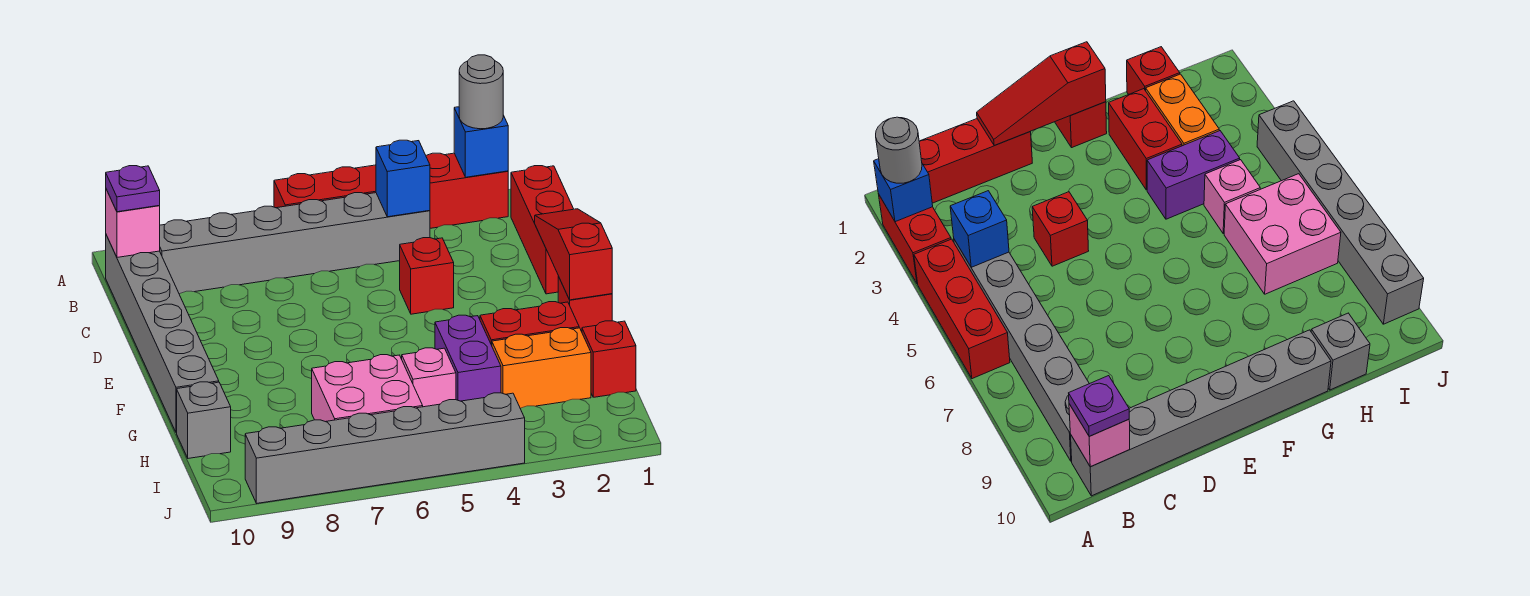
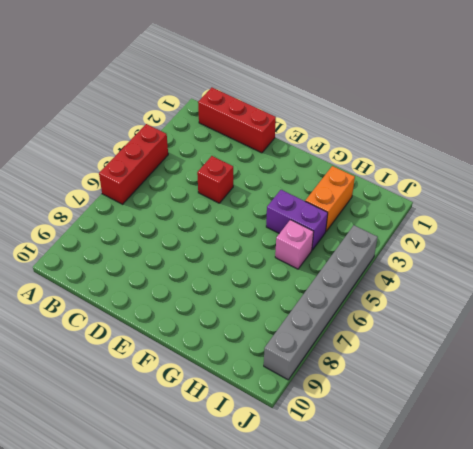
none -> red brick A2:A3 level 1
none -> grey brick B4:B9 level 1
none -> grey brick B10:G10 level 1

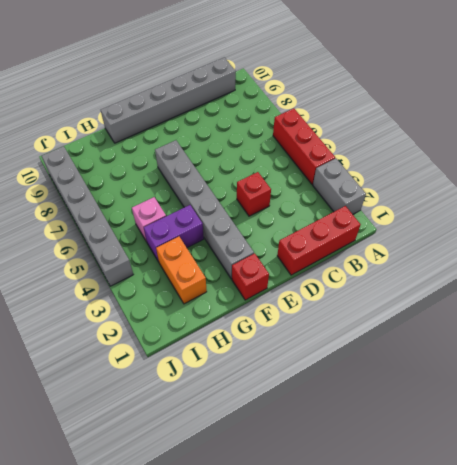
grey brick A2:A3 level 1 -> red brick A2:A3 level 1
grey brick F2:F7 level 1 -> grey brick B4:B9 level 1
none -> red brick G2:G3 level 1
none -> red brick H1 level 1
none -> pink brick H6:I7 level 1

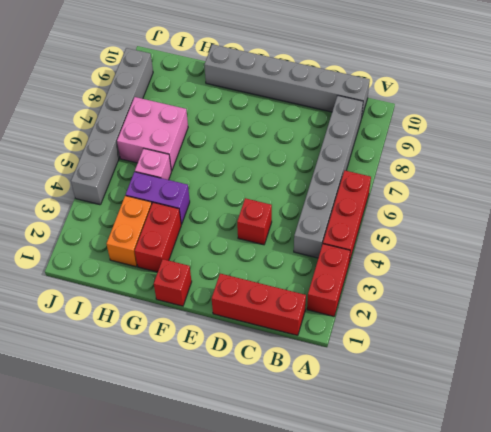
none -> red brick H1 level 1
none -> grey brick H10 level 1
none -> blue brick A2 level 2

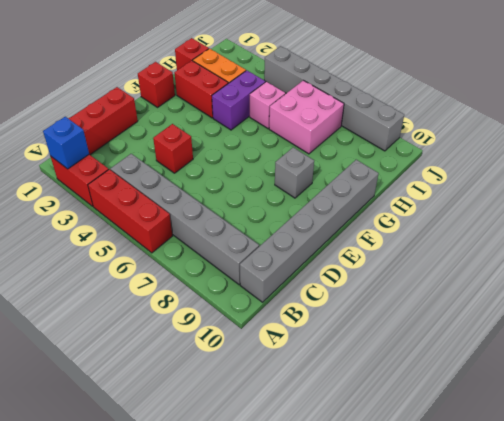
grey brick F8 level 1 -> grey brick H10 level 1
none -> blue brick B4 level 2
none -> pink brick B10 level 2
none -> red slope D1:F1 level 2 top F

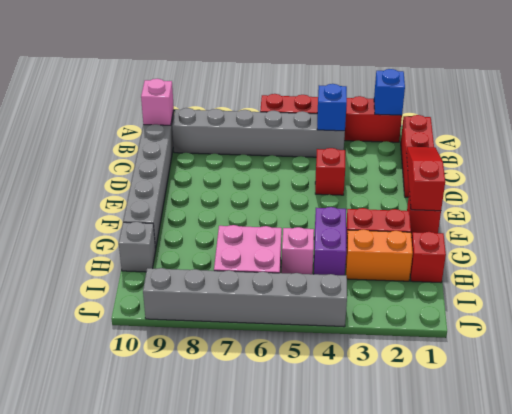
none -> grey round brick A2 level 3
none -> purple plate B10 level 3

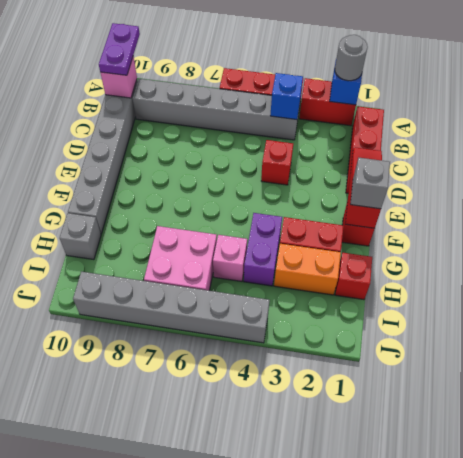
purple plate A10:B10 level 3 -> purple plate B10 level 3
grey brick F1 level 3 -> none

